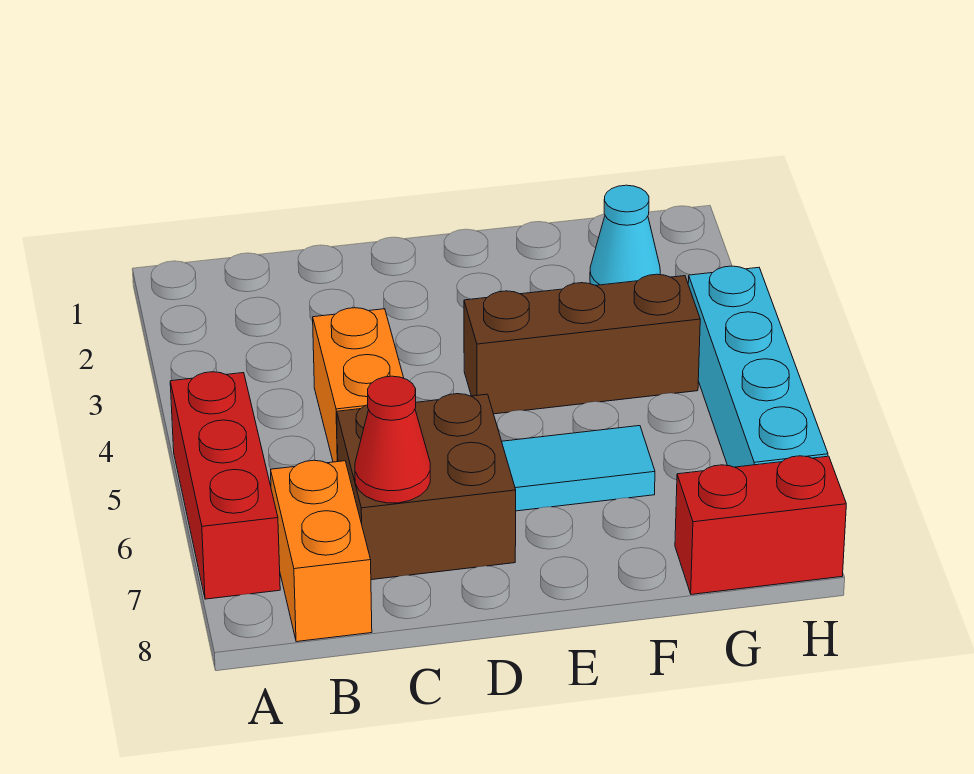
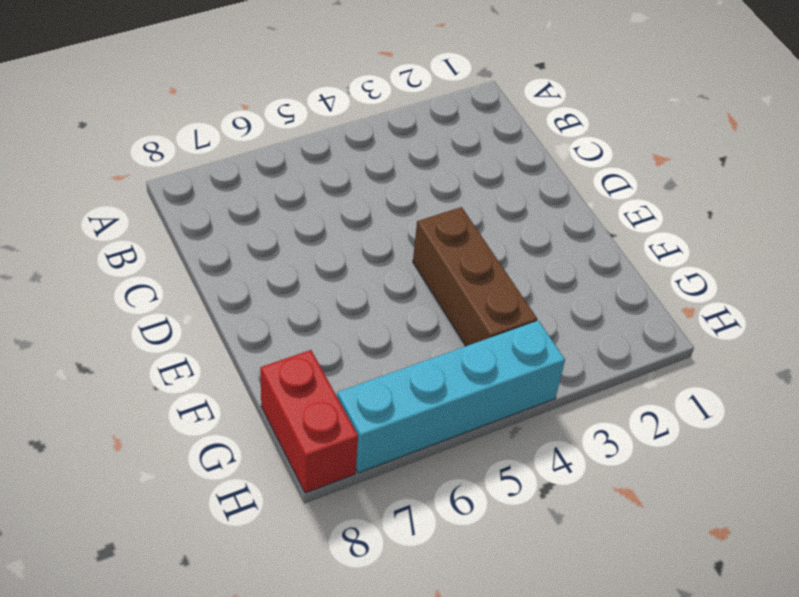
none -> red brick A5:A7 level 1
none -> orange brick B7:B8 level 1

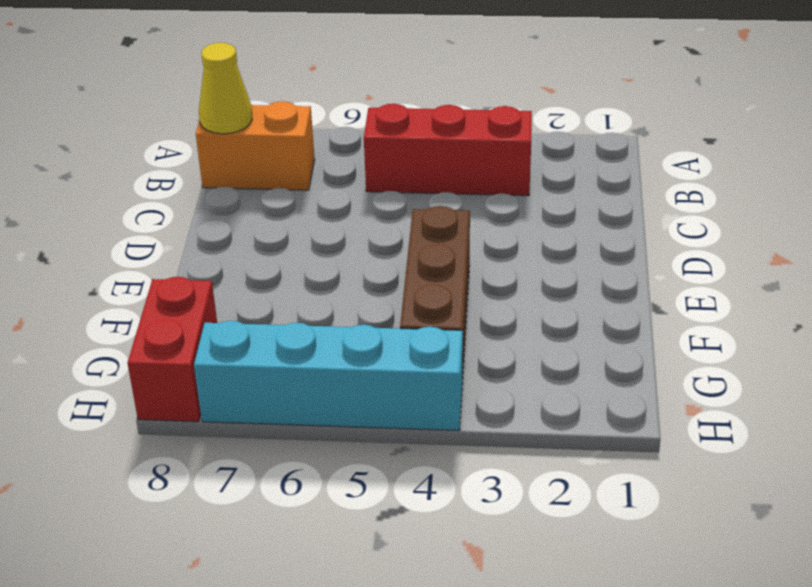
red brick B3:B5 level 1 -> red brick A5:A7 level 1
yellow cone B8 level 2 -> none
none -> orange brick C4:C5 level 1
none -> brown brick C6:D7 level 1

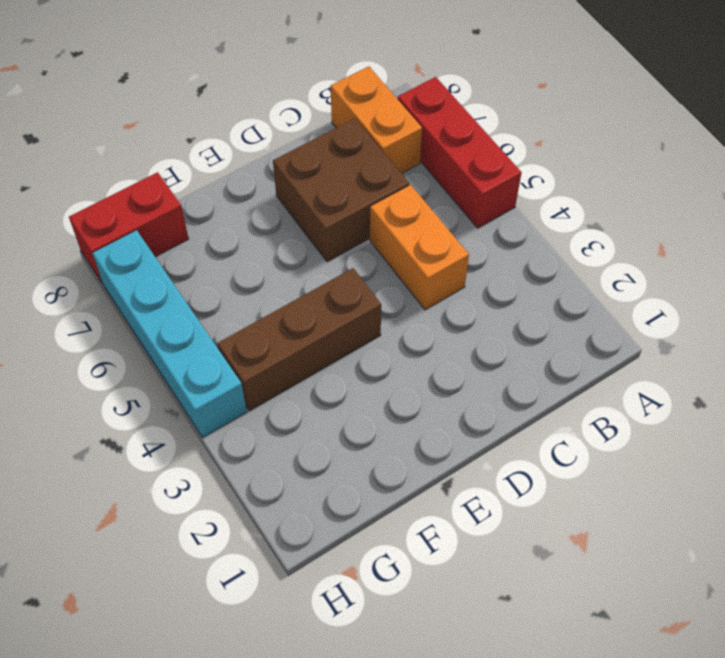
none -> cyan tile E6:F6 level 1
none -> cyan cone G2 level 1

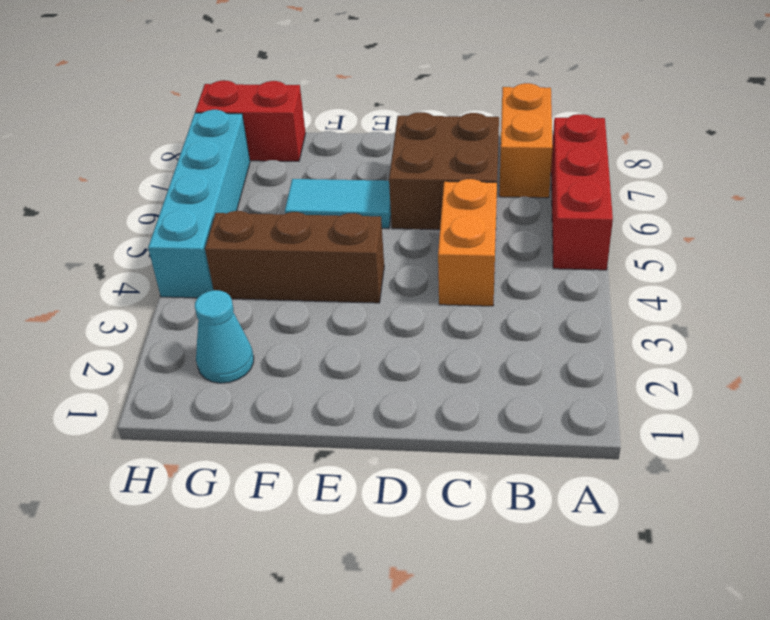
none -> red cone C7 level 2

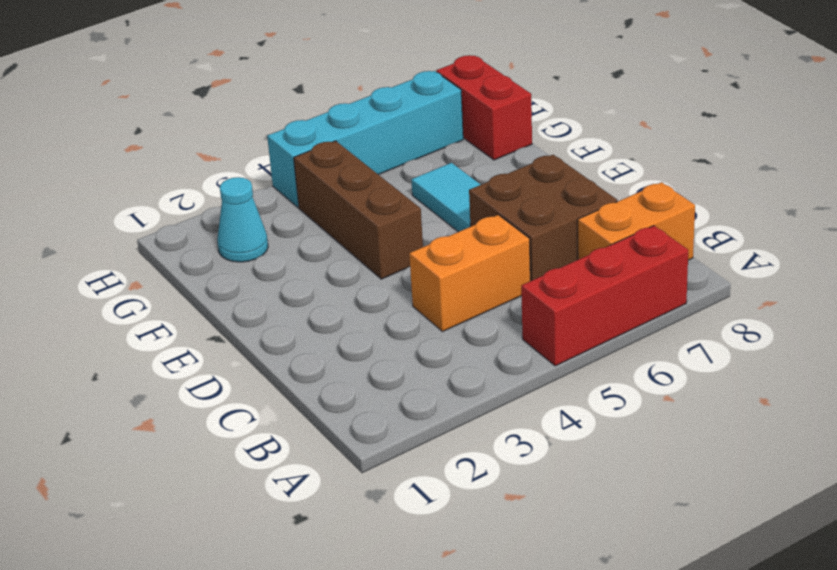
none -> red cone C7 level 2

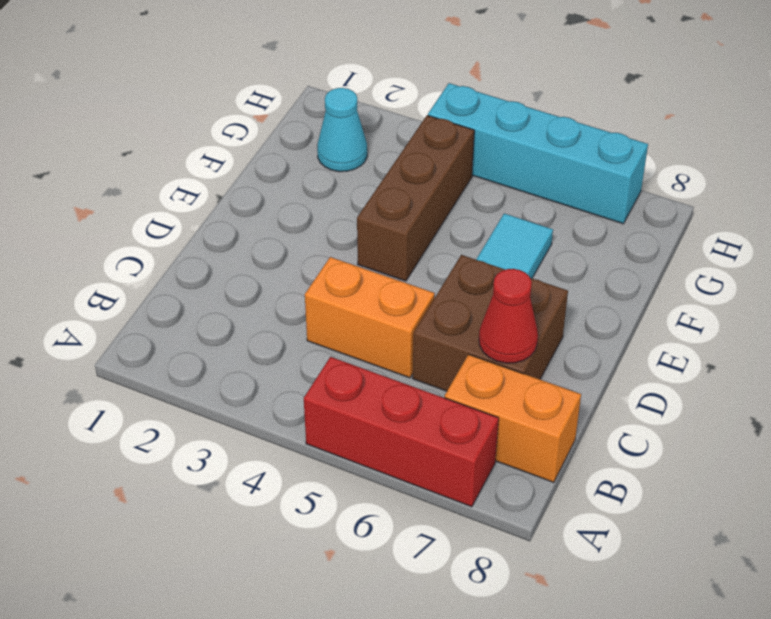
none -> red brick G8:H8 level 1

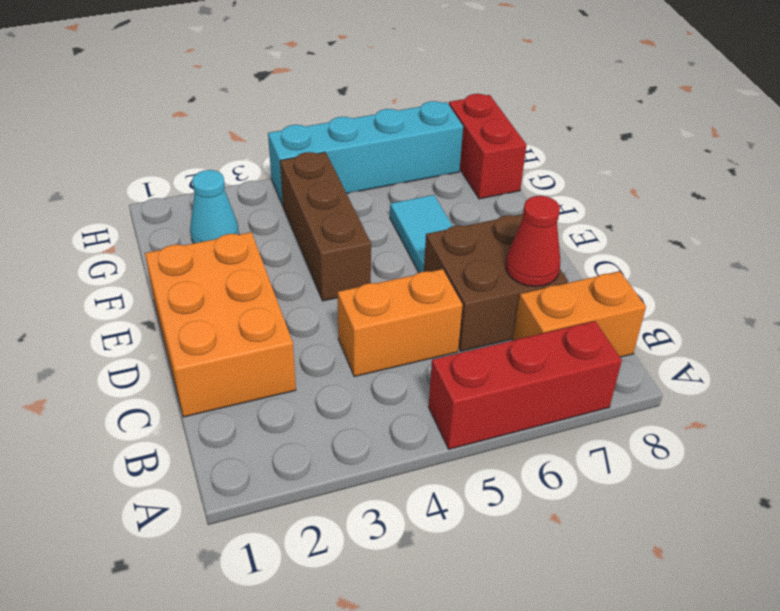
orange brick C1:E2 level 1 -> none

